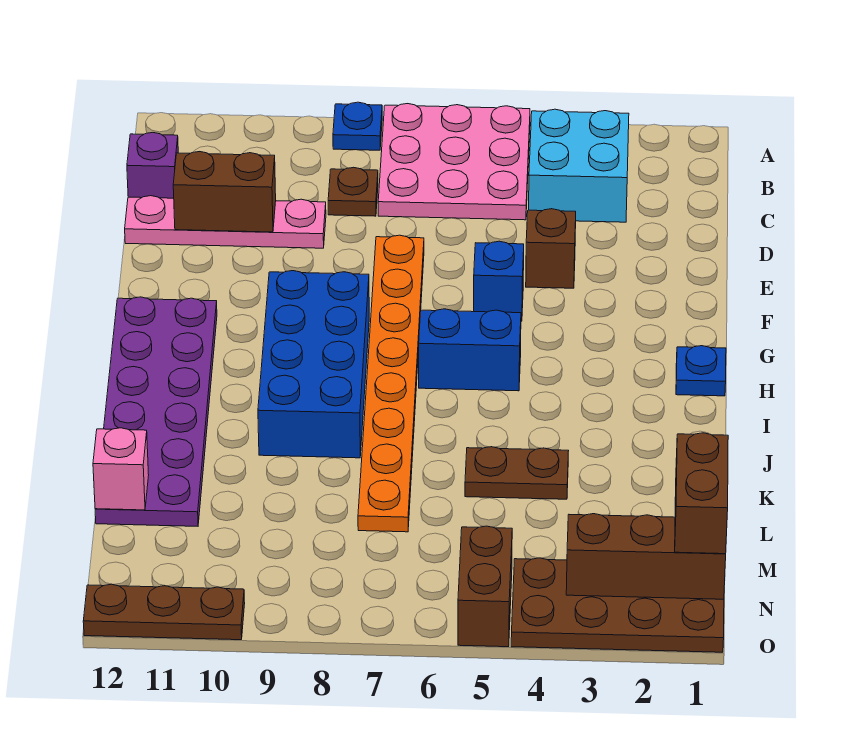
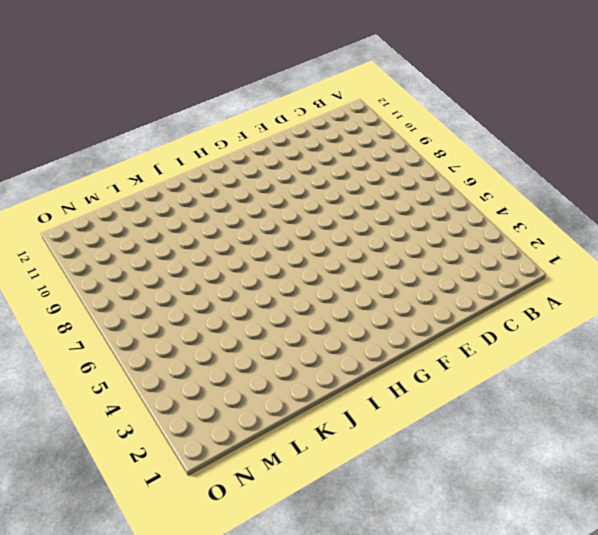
none -> pink plate A5:C7 level 1
none -> blue plate A8 level 1
none -> cyan brick B3:C4 level 1

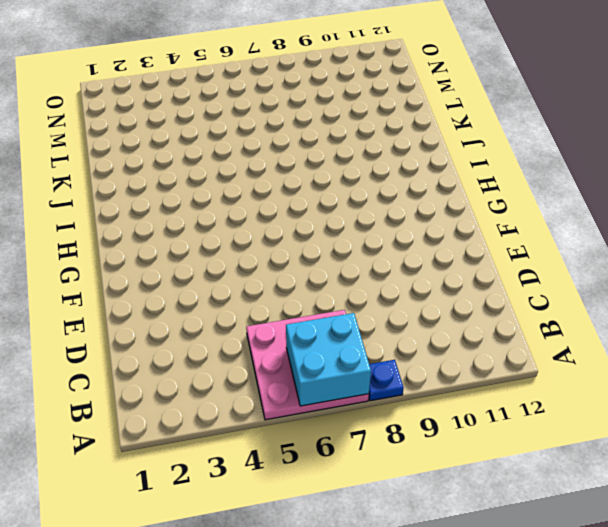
cyan brick A6:B7 level 2 -> cyan brick B3:C4 level 1
none -> brown plate C8 level 1
none -> purple brick C12 level 1
none -> pink plate D9:D12 level 1

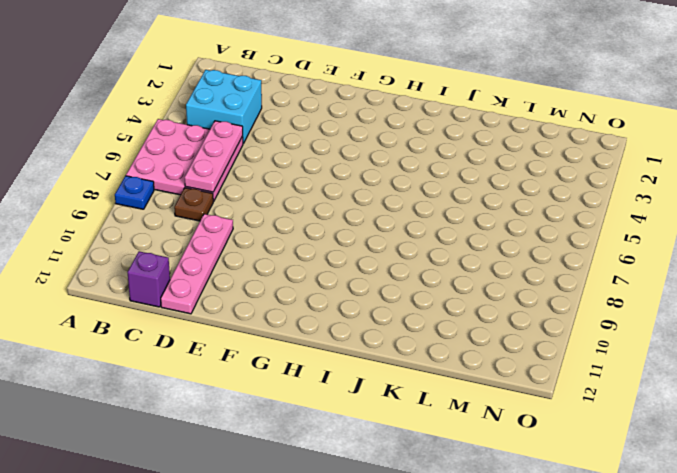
pink plate C5:C7 level 2 -> none
none -> brown brick E4 level 1
none -> orange plate E7:L7 level 1
none -> blue brick F5 level 1

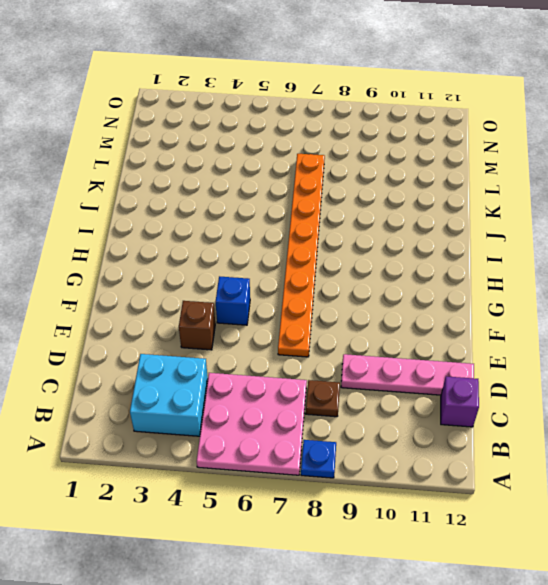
none -> blue brick G8:J9 level 1
none -> purple plate G11:L12 level 1
none -> blue plate H1 level 1

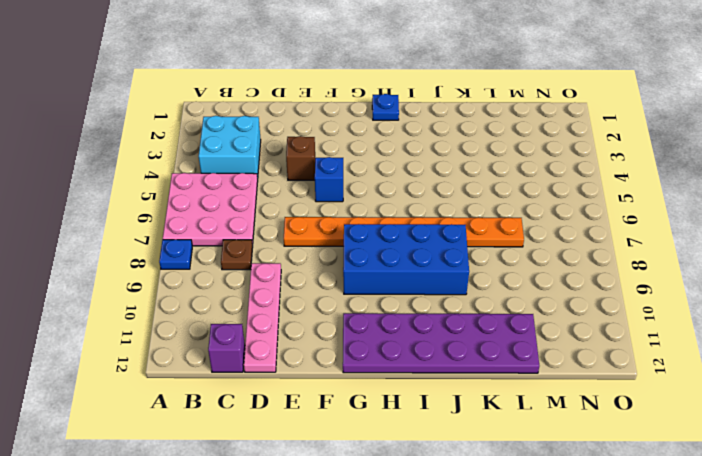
none -> blue brick H5:H6 level 1
none -> brown plate K4:K5 level 1
none -> brown plate N1:O4 level 1

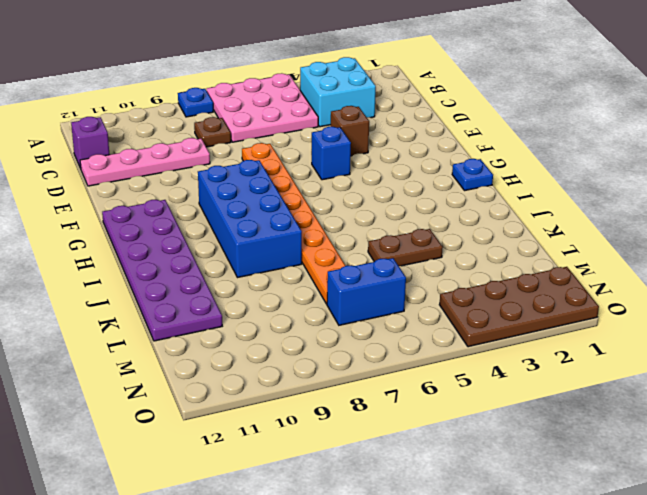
blue brick M6:M7 level 1 -> blue brick H5:H6 level 1
none -> brown brick N5:O5 level 1
none -> brown plate O10:O12 level 1
none -> brown brick D10:D11 level 2

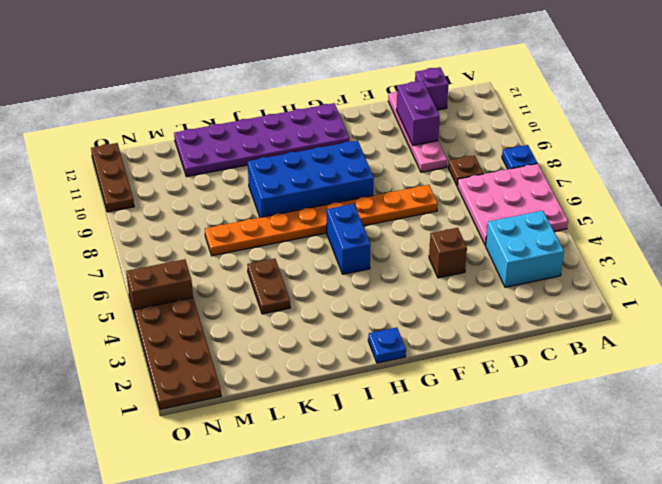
purple brick D10:D11 level 2 -> brown brick D10:D11 level 2
none -> blue brick F5 level 1
none -> pink brick L12 level 2
none -> brown brick N1:N3 level 2

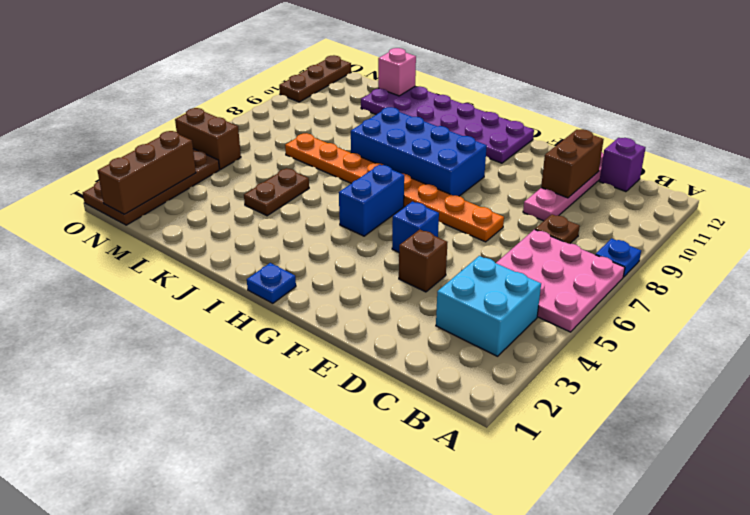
none -> brown brick M1:N1 level 3

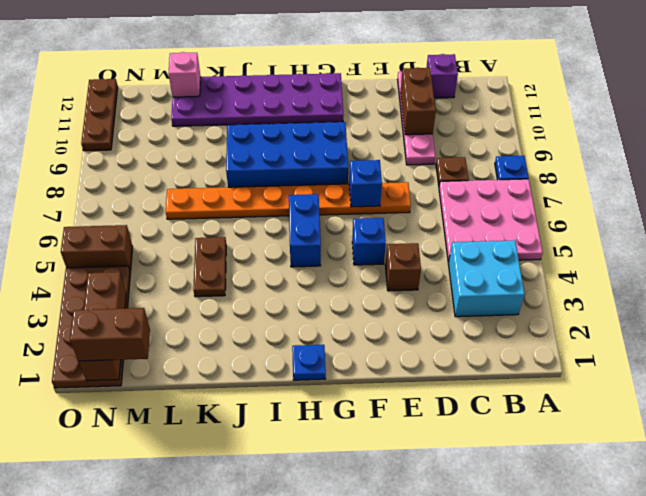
blue brick F7 level 2 -> none

